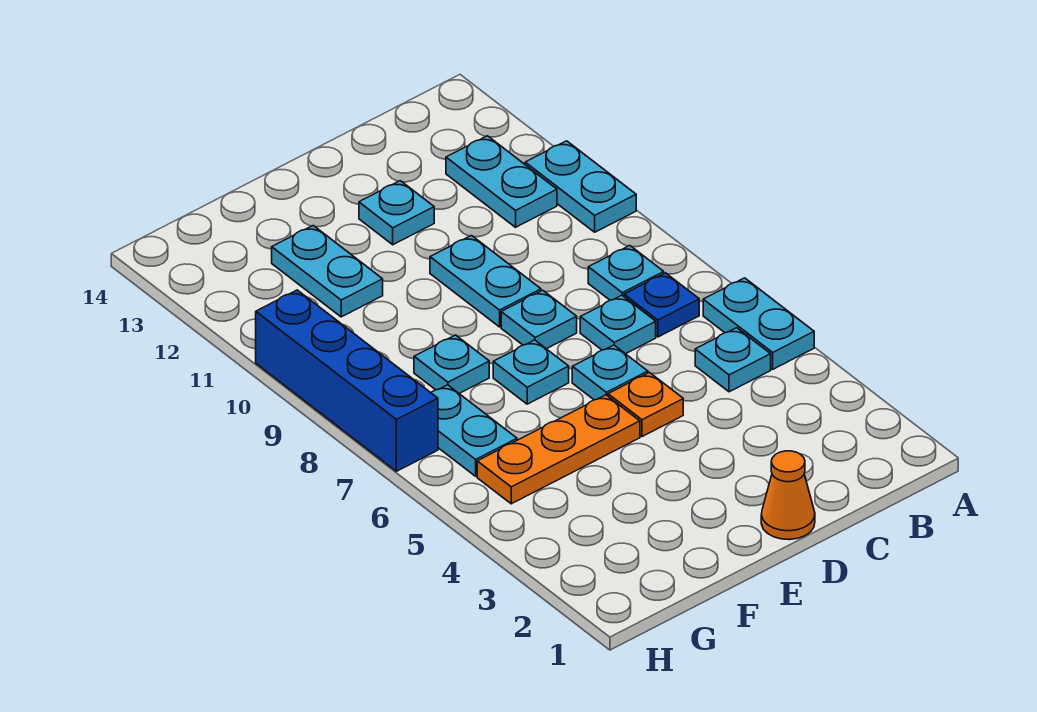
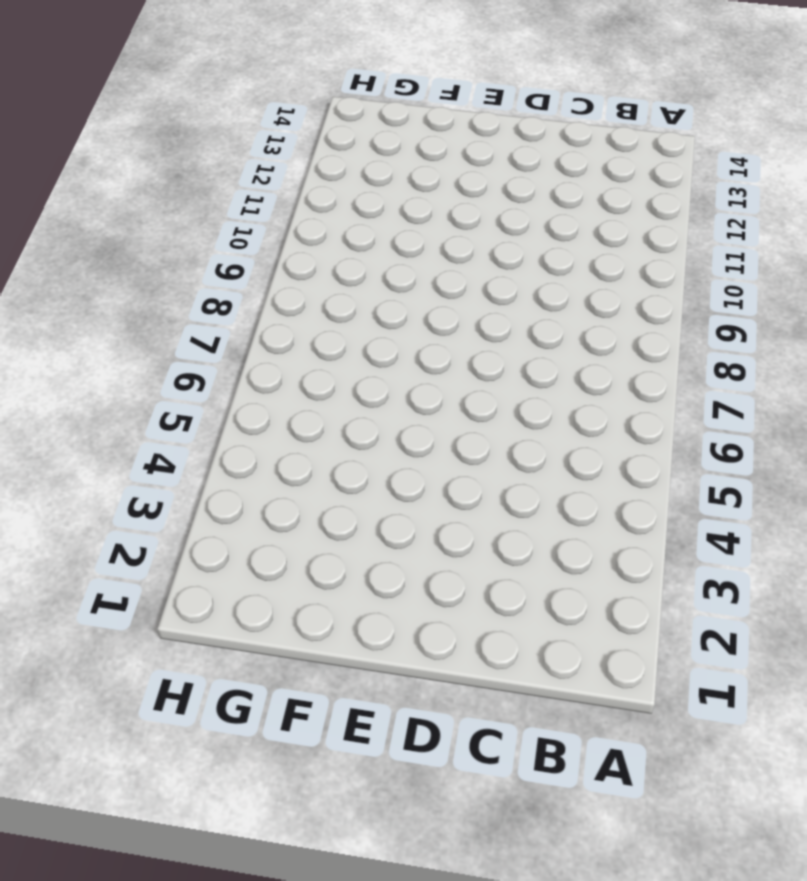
none -> cyan plate A5:A6 level 1
none -> cyan plate A10:A11 level 1
none -> cyan plate B5 level 1

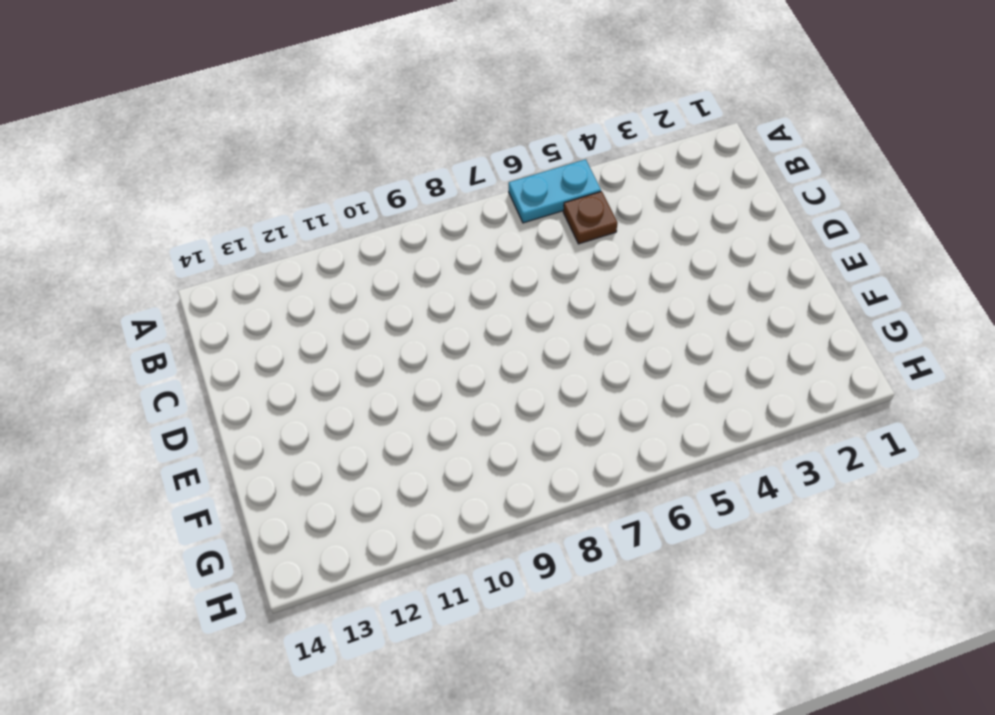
brown plate B5 level 1 -> cyan plate B5 level 1
none -> cyan plate A10:A11 level 1
none -> blue plate B7 level 1
none -> cyan plate B8 level 1

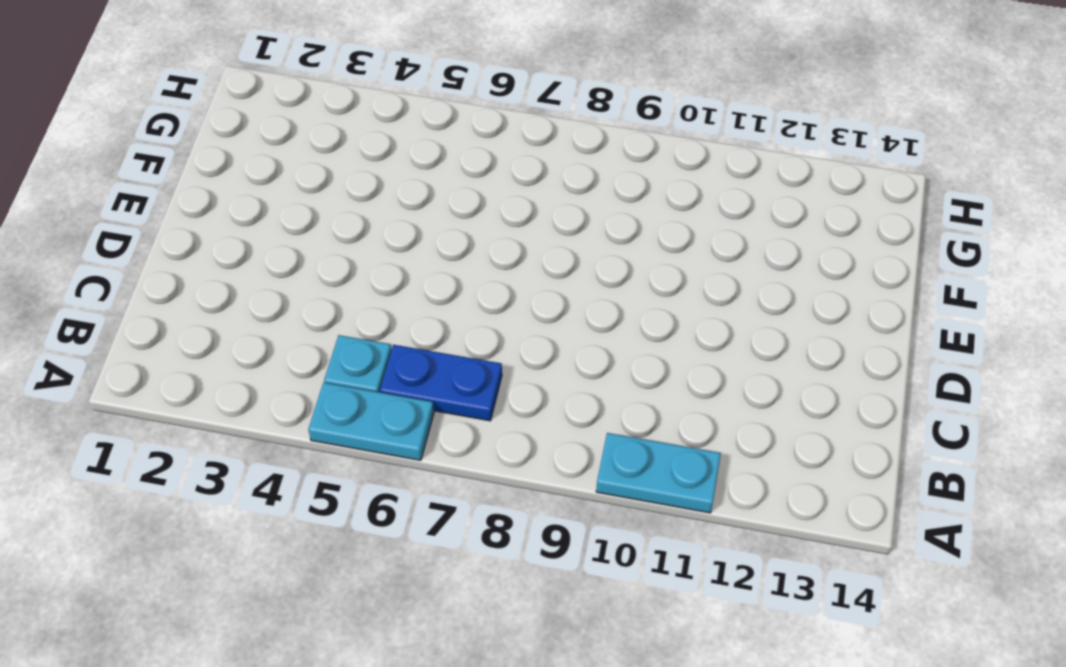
blue plate B6:B7 level 1 -> blue plate B7 level 1
none -> cyan plate B8 level 1
none -> cyan plate B11:B12 level 1
none -> cyan plate C7 level 1

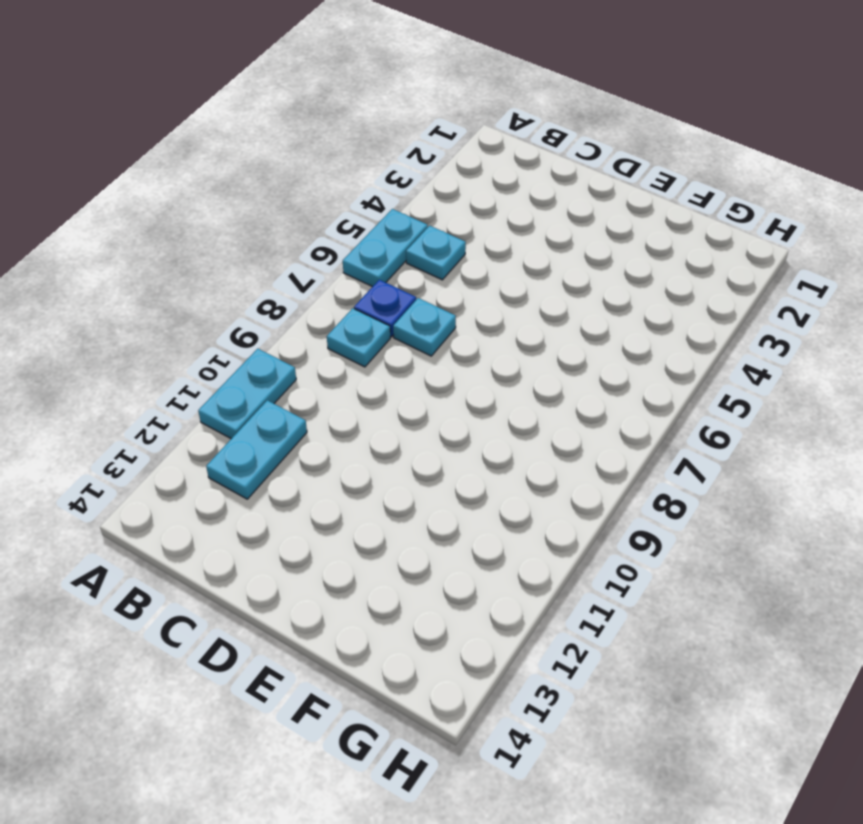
none -> orange cone D1 level 1
none -> orange plate D5 level 1
none -> cyan plate D6 level 1

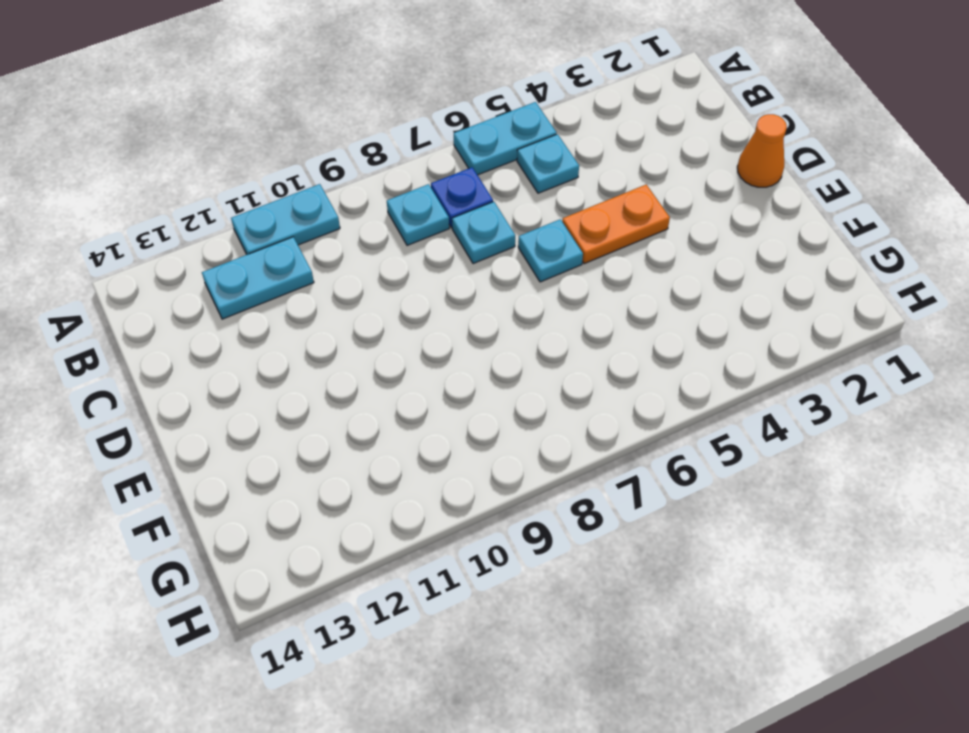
orange plate D4:D5 level 1 -> orange plate D5 level 1
none -> cyan plate D8 level 1
none -> cyan plate D9:D10 level 1
none -> cyan plate D12 level 1

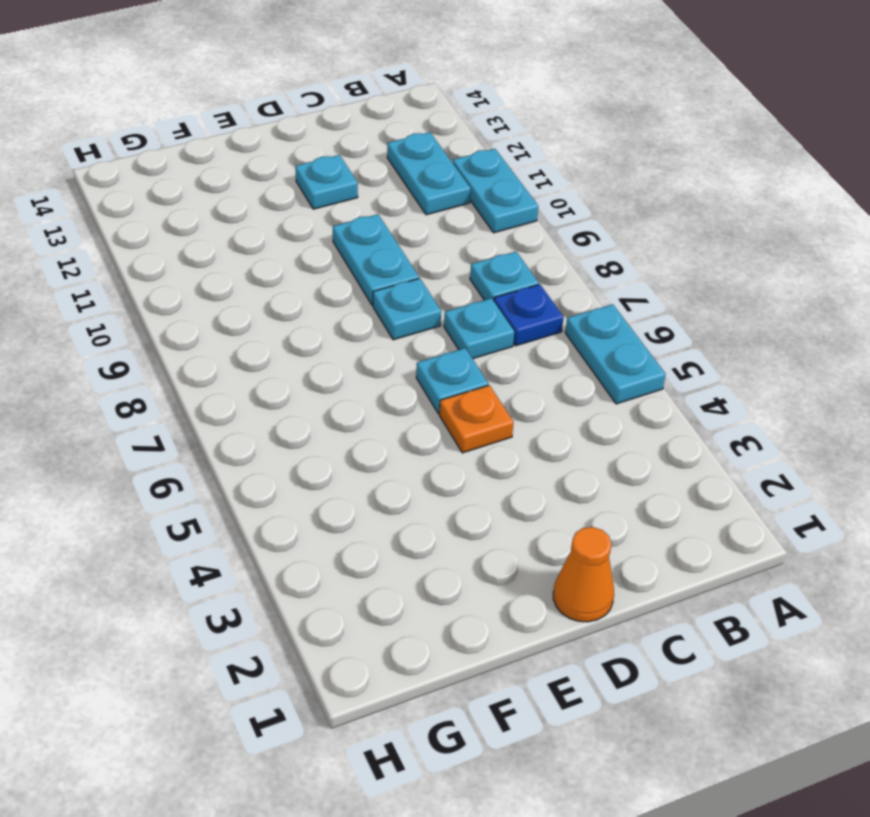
none -> cyan plate B5 level 1
none -> orange plate E5:G5 level 1
none -> cyan plate E7 level 1

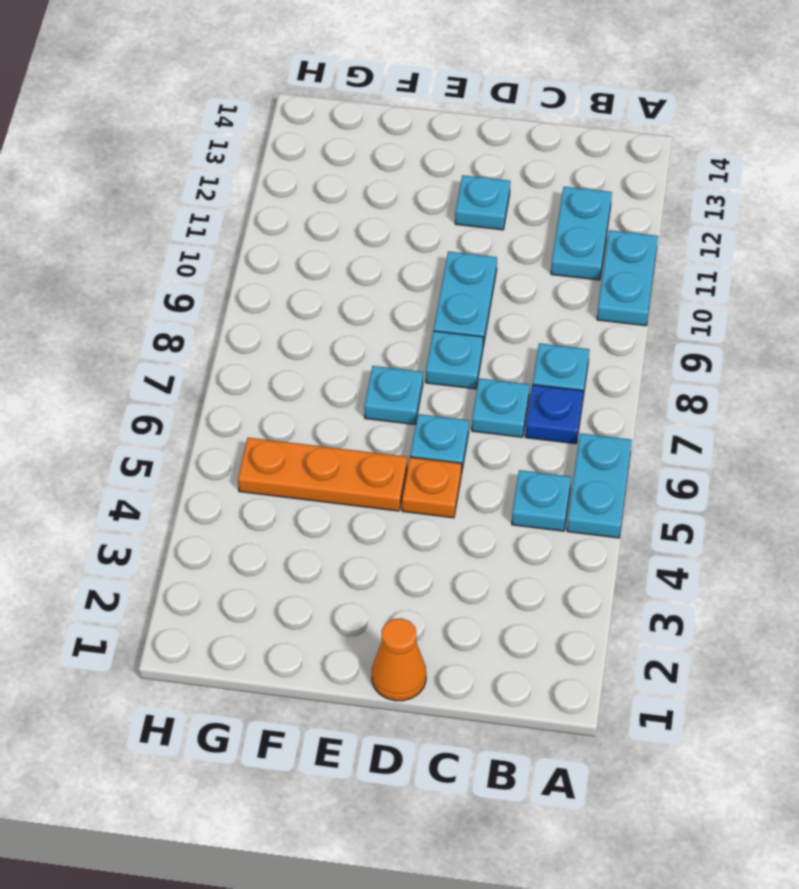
none -> cyan plate F8 level 1
none -> cyan plate F11:F12 level 1
none -> cyan plate G6:G7 level 1

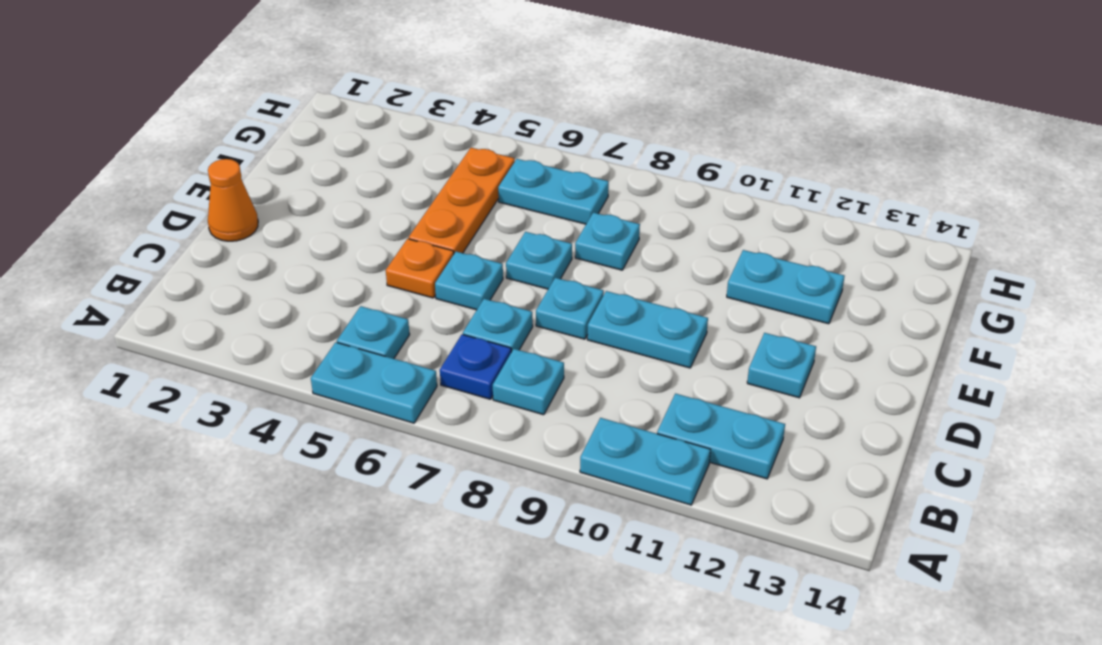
none -> blue brick H7:H10 level 1

